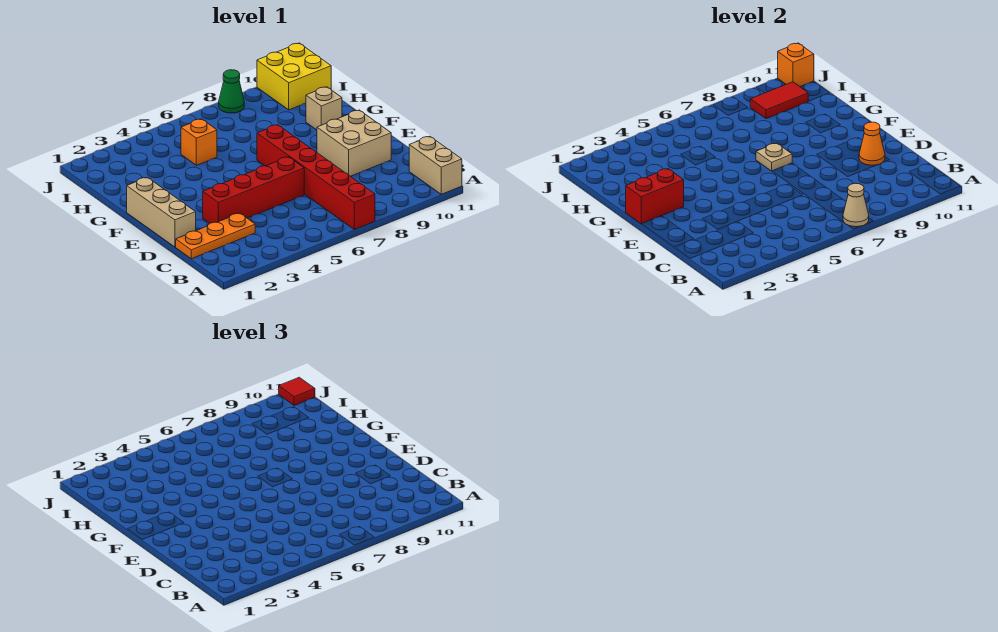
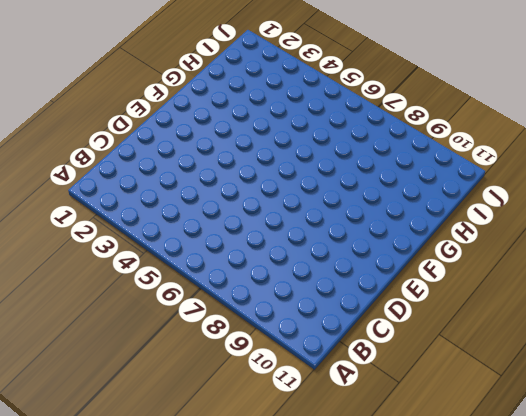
none -> red brick A7:F7 level 1
none -> tan brick A11:B11 level 1
none -> orange plate C1:C3 level 1

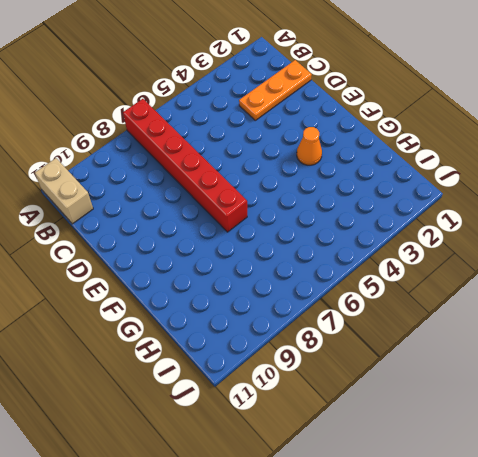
orange cone F3 level 1 -> orange cone D10 level 2
none -> tan brick D1:F1 level 1
none -> red brick D3:D6 level 1
none -> tan brick D9:E10 level 1

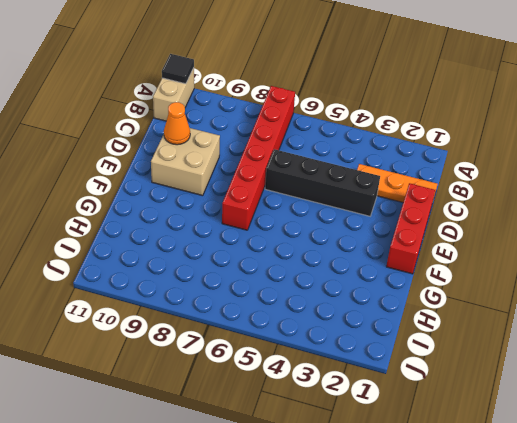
black tile A11 level 2 -> none
red brick D1:F1 level 1 -> tan brick D1:F1 level 1
black brick D3:D6 level 1 -> red brick D3:D6 level 1
none -> tan brick G10 level 1
none -> orange brick H5 level 1
none -> yellow brick I10:J11 level 1

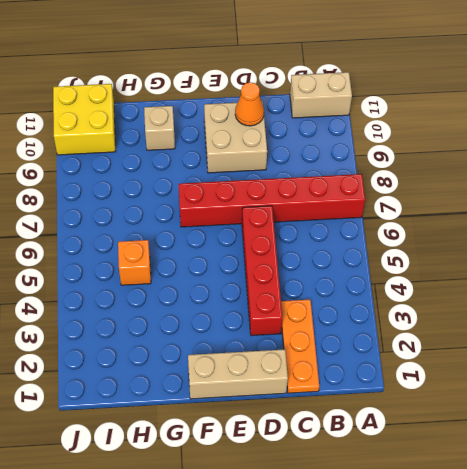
none -> green cone J8 level 1
none -> tan cone A7 level 2
none -> red brick F1:F2 level 2

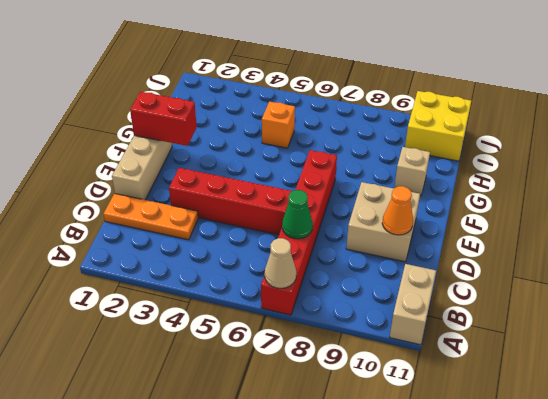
green cone C7 level 2 -> green cone J8 level 1
none -> tan plate F7 level 2
none -> red tile I9:I10 level 2
none -> orange brick J11 level 2

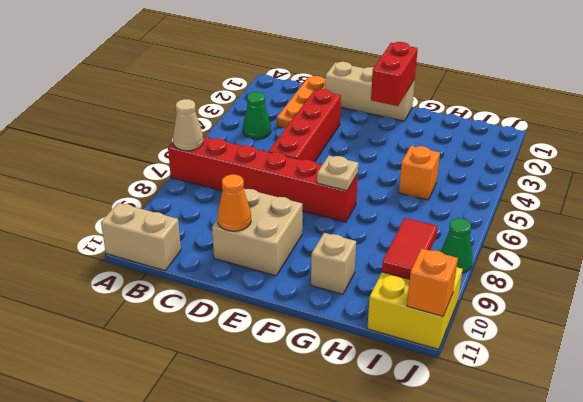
green cone B4 level 1 -> none
none -> red tile J11 level 3

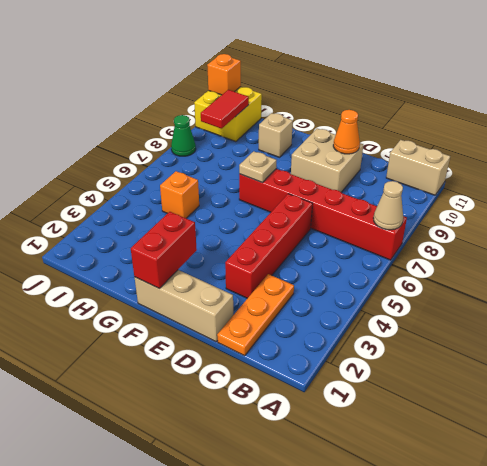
none -> red tile J11 level 3

